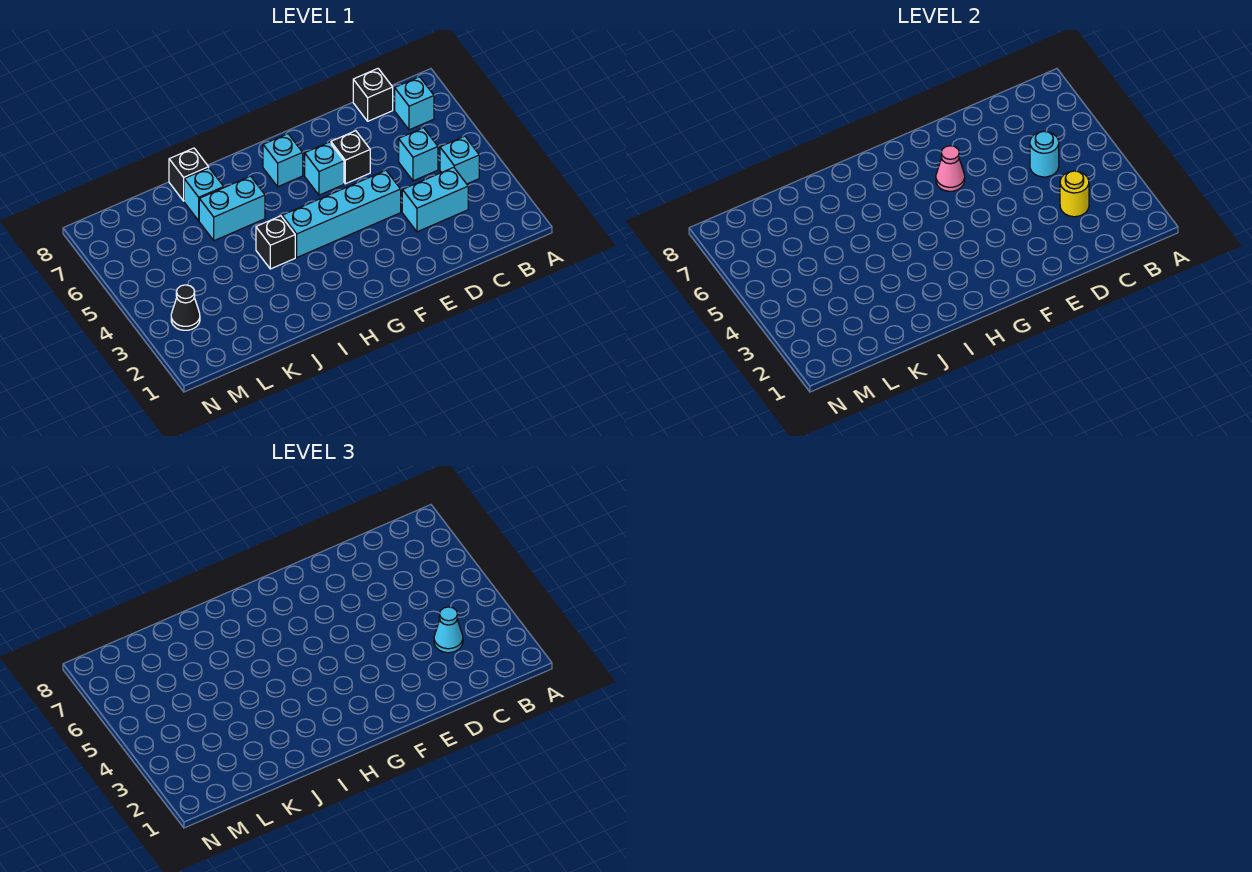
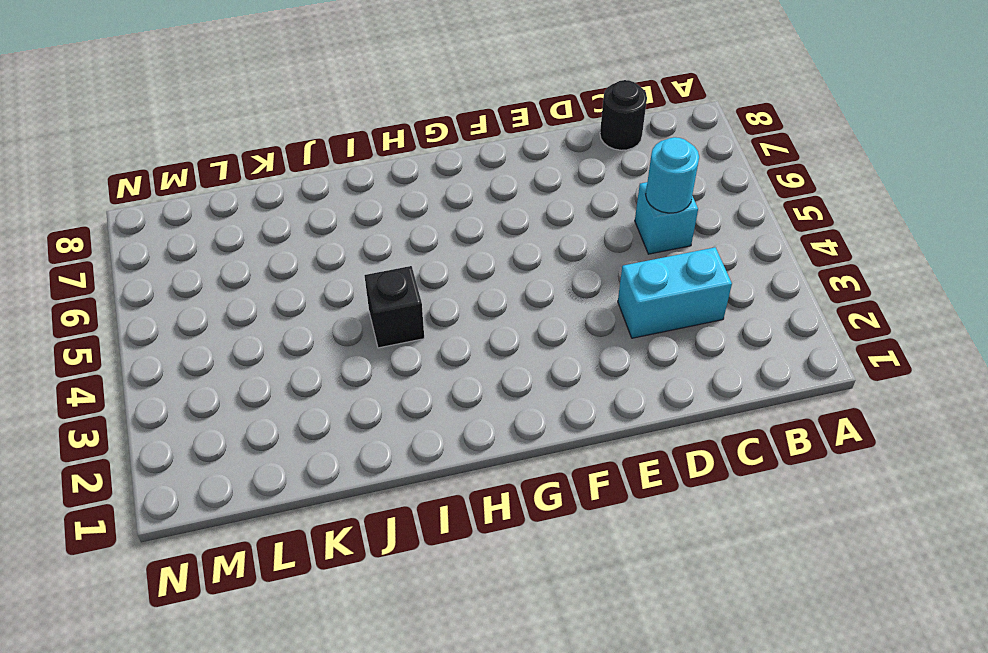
black round brick C8 level 1 -> black brick C8 level 1
none -> cyan brick B4 level 1
none -> cyan brick B7 level 1
none -> cyan brick E4:H4 level 1

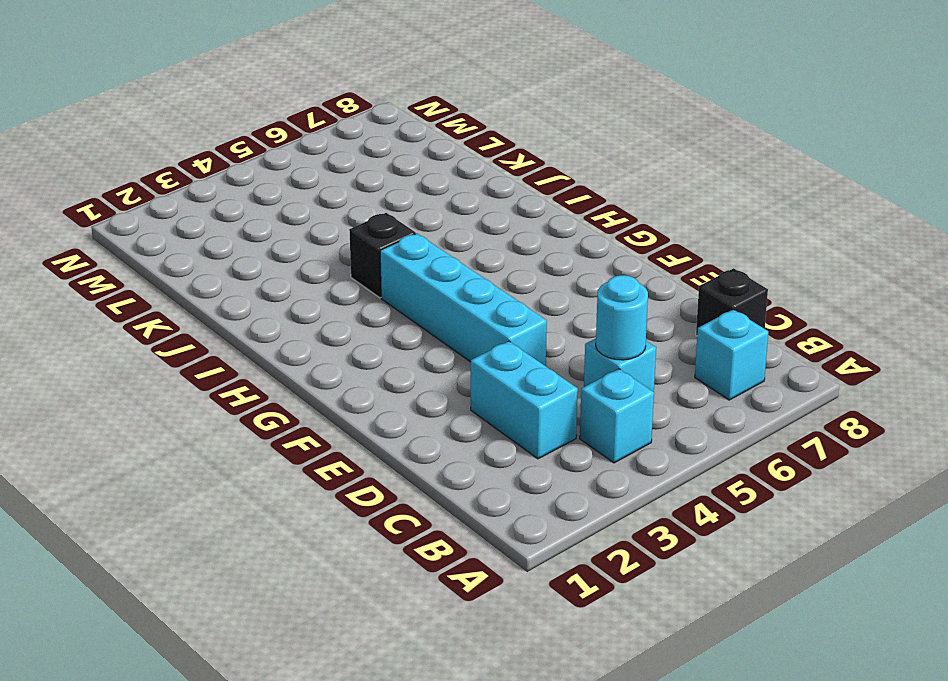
none -> black brick E6 level 1
none -> cyan brick F6 level 1
none -> cyan brick G7 level 1

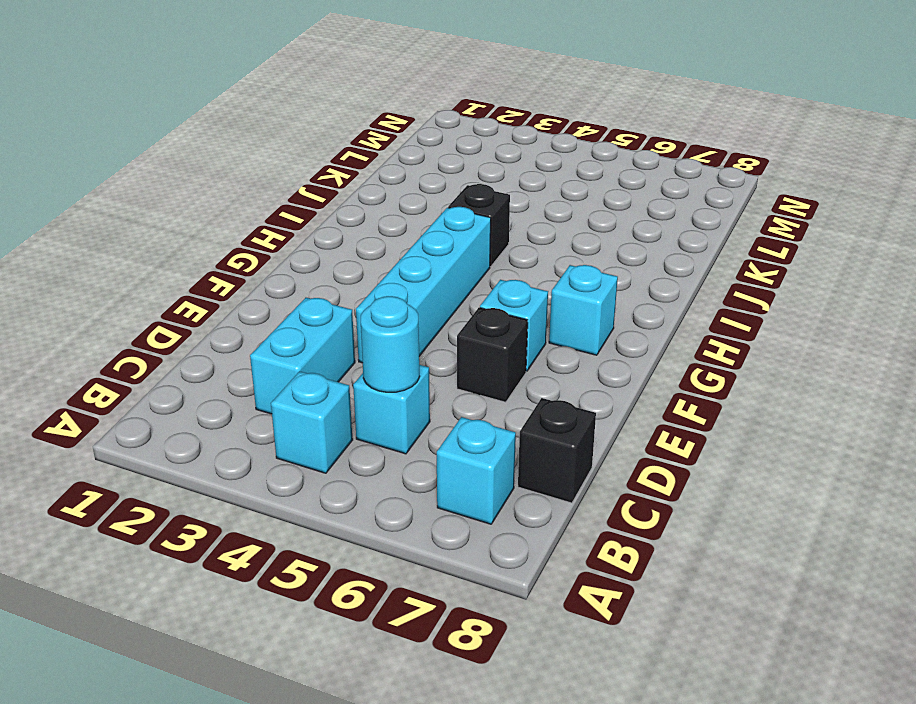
none -> cyan brick I6:J6 level 1
none -> cyan brick J7 level 1
none -> black brick J8 level 1

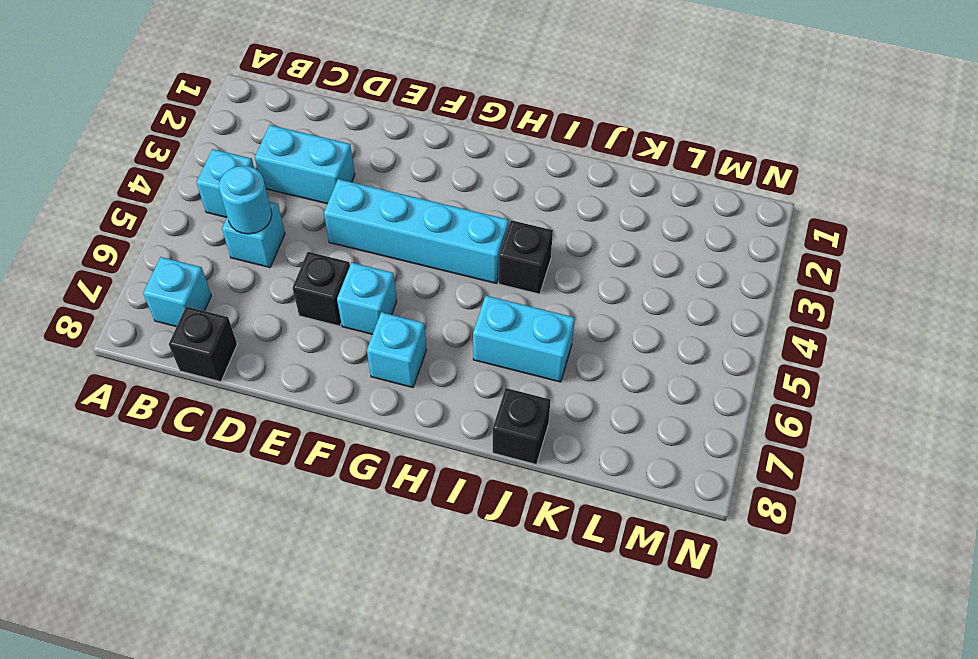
none -> cyan brick J7 level 1
none -> black cone M3 level 1
none -> yellow round brick C3 level 2

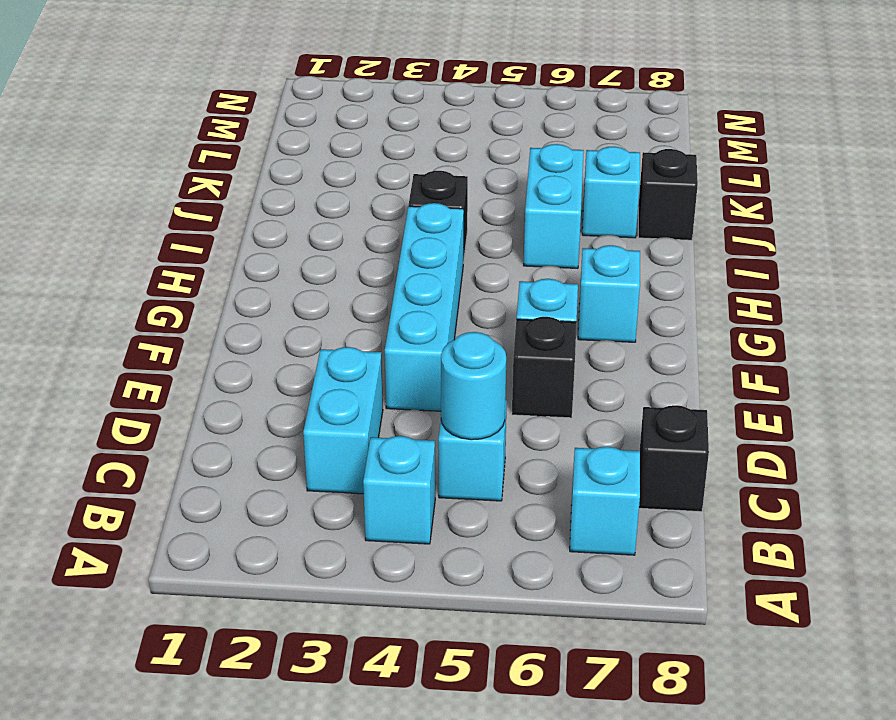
none -> black cone M3 level 1
none -> yellow round brick C3 level 2
none -> pink cone F6 level 2

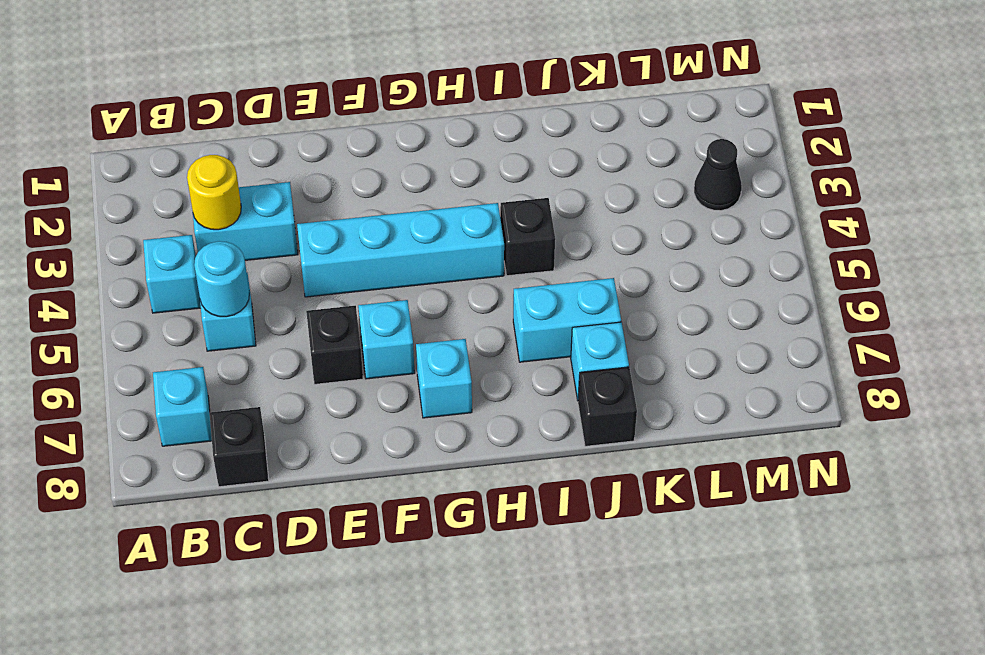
none -> pink cone F6 level 2
none -> cyan cone C3 level 3

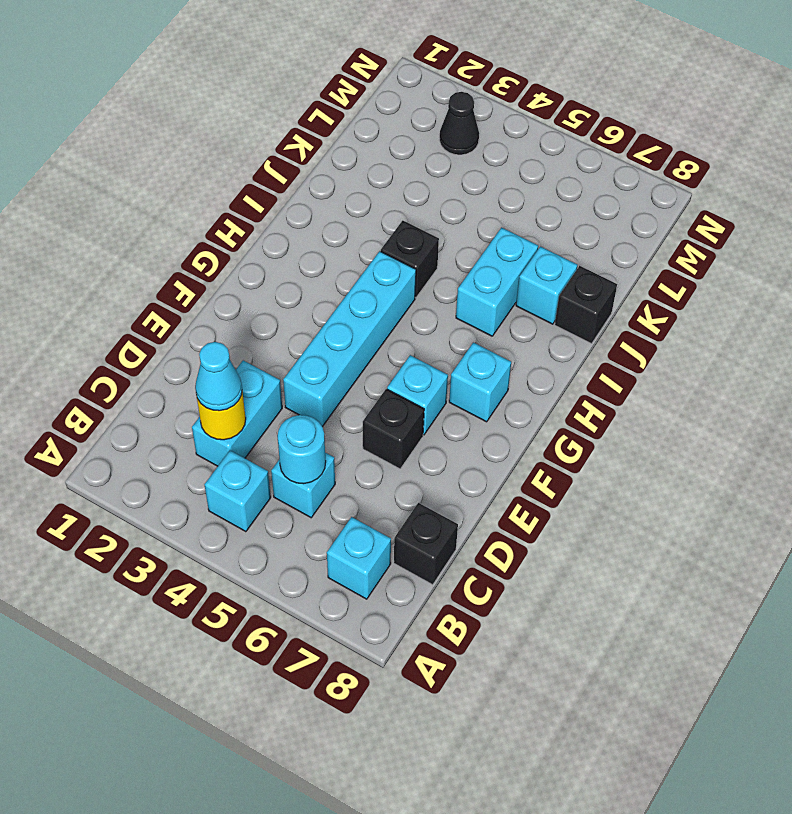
none -> pink cone F6 level 2

